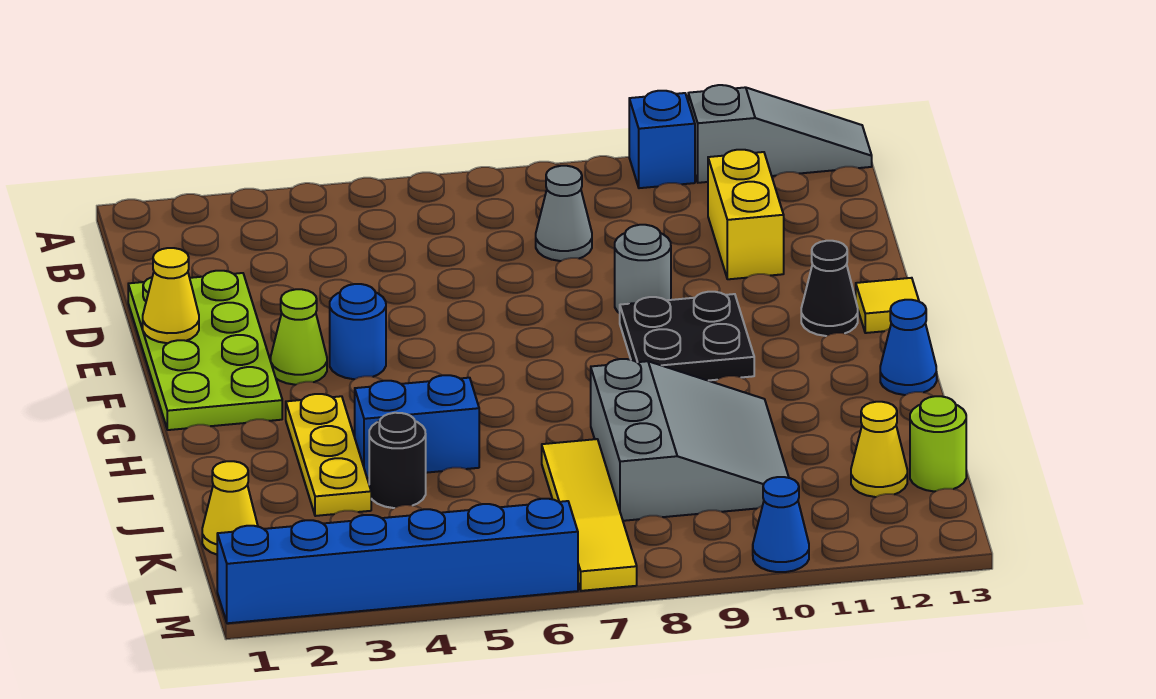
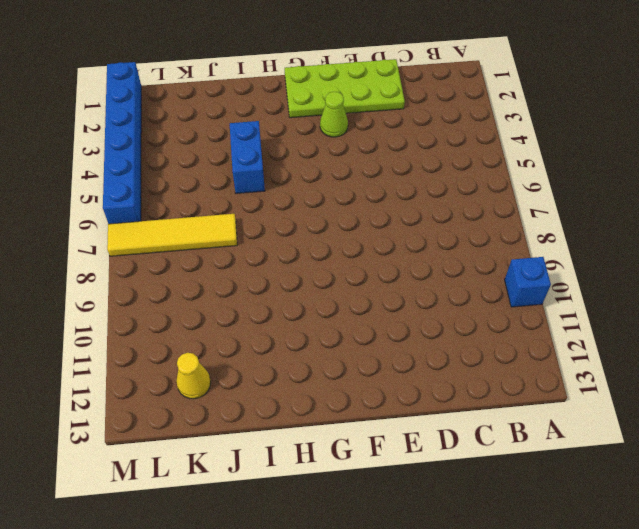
none -> grey slope A11:A13 level 1 top 11
none -> grey cone C8 level 1
none -> yellow brick C11:D11 level 1

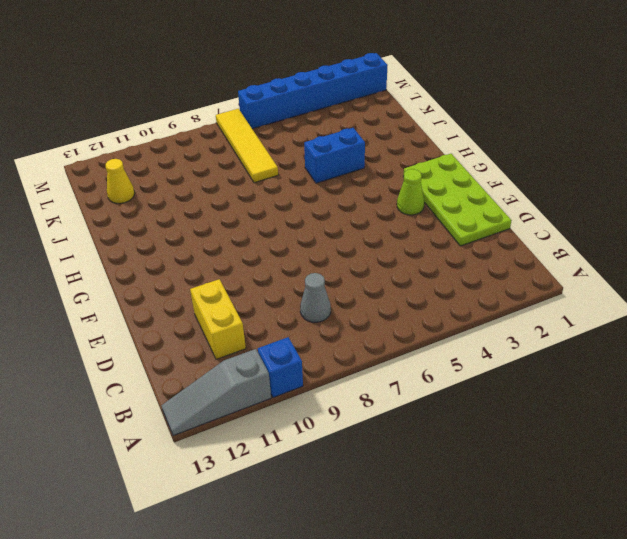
none -> grey round brick E9 level 1
none -> blue round brick F4 level 1
none -> black plate F9:G10 level 1

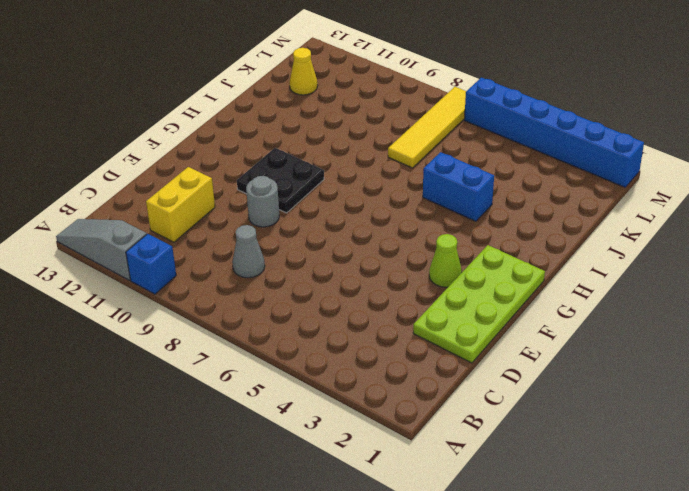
none -> blue round brick F4 level 1
none -> black cone F12 level 1
none -> yellow tile F13 level 1

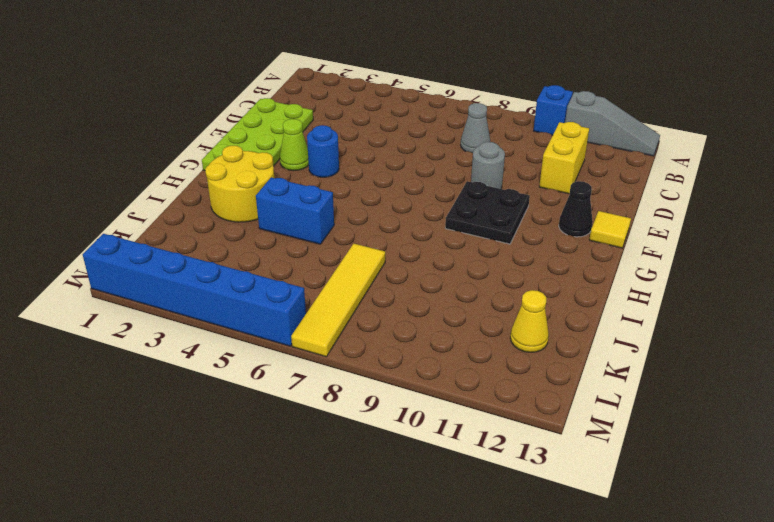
yellow round brick H2:I3 level 1 -> yellow plate H3:J3 level 1
none -> blue cone H13 level 1
none -> grey slope I8:K10 level 1 top 8
none -> black round brick J4 level 1

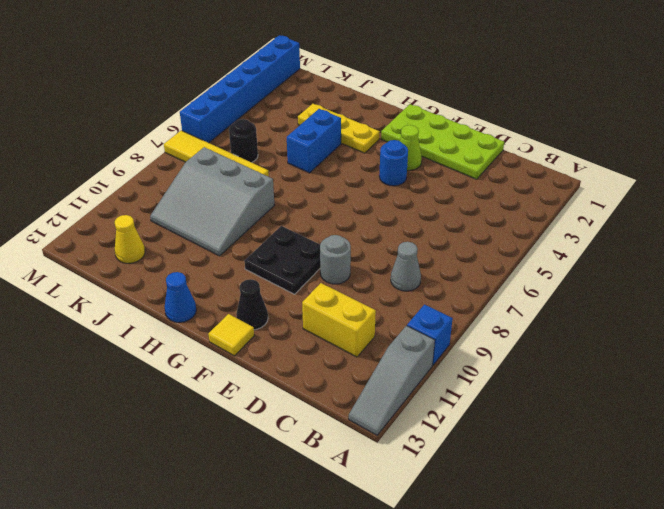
black round brick K6 level 1 -> black round brick J4 level 1
none -> yellow cone K1 level 1
none -> lime round brick K13 level 1
none -> blue cone M10 level 1

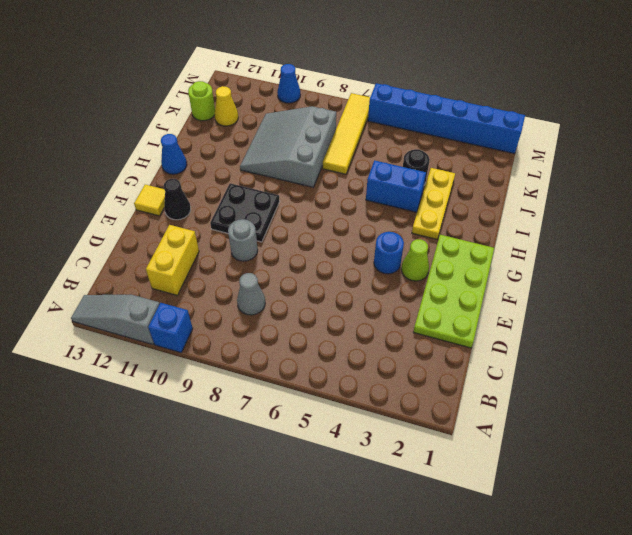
none -> yellow cone K1 level 1
none -> yellow cone E1 level 2

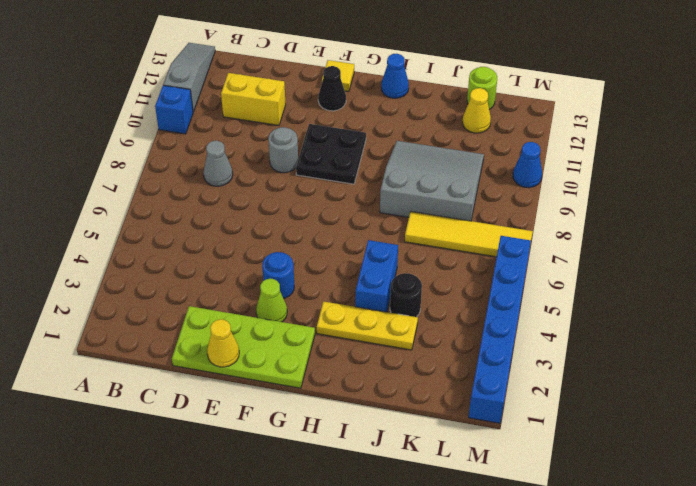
none -> yellow cone K1 level 1

